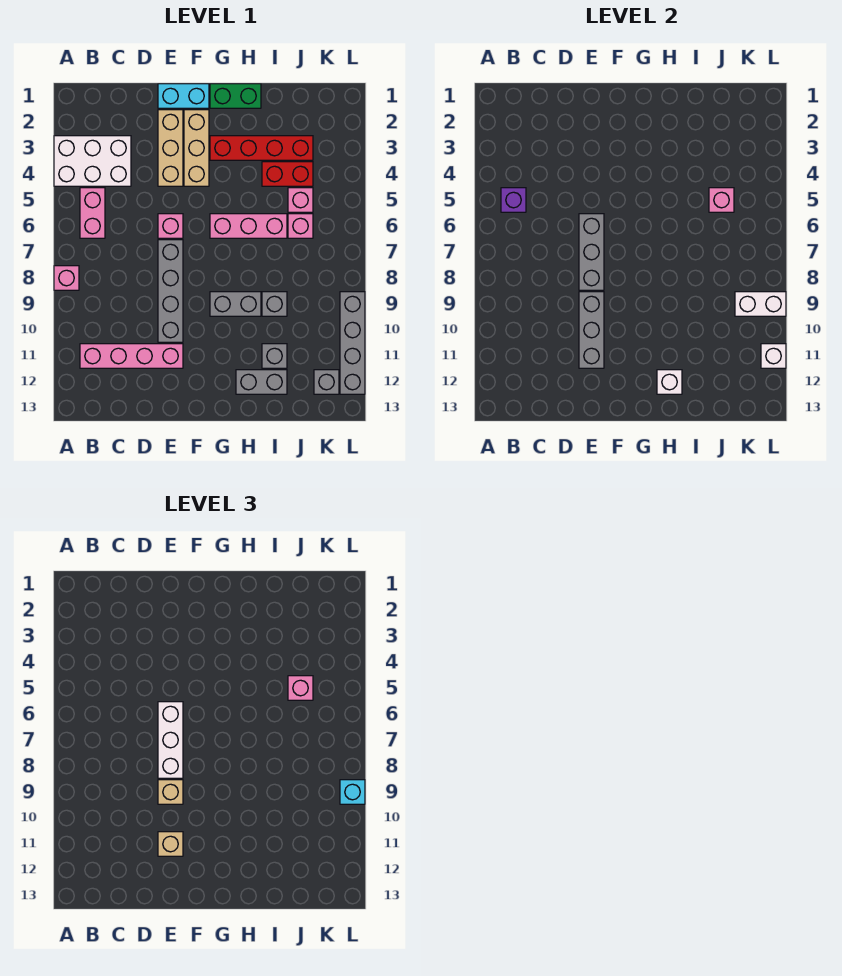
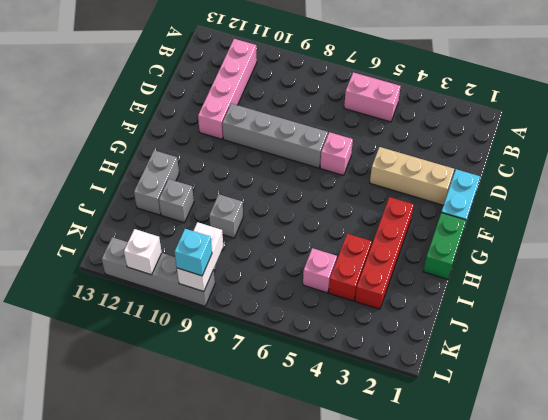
none -> white brick A3:C4 level 1
none -> pink brick A8 level 1
none -> tan brick F2:F4 level 1
none -> pink brick G6:I6 level 1

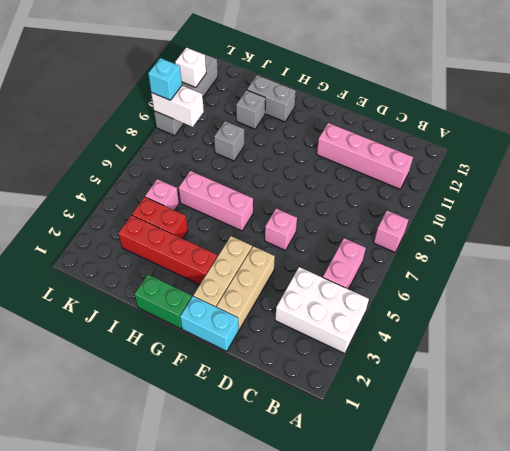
none -> grey brick E7:E10 level 1
none -> grey brick G9:H9 level 1
none -> pink brick J6 level 1
none -> grey brick K12 level 1

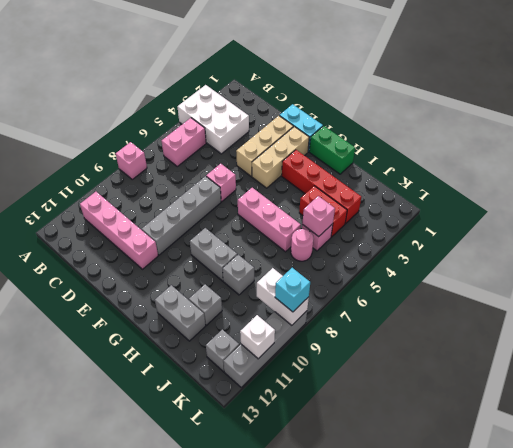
pink round brick J6 level 1 -> pink brick J6 level 1
none -> purple brick B5 level 2
none -> grey brick E6:E8 level 2
none -> grey brick E9:E11 level 2
none -> white brick H12 level 2

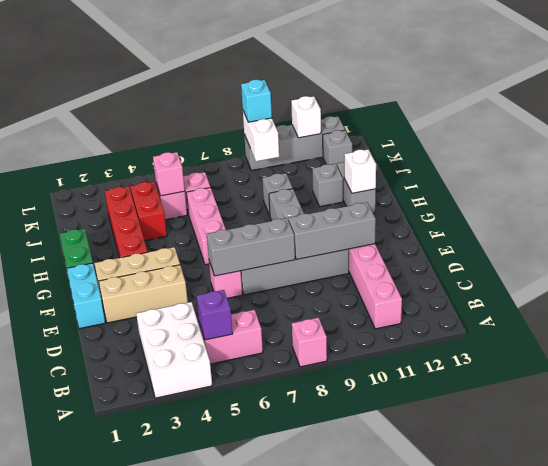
none -> white brick E6:E8 level 3
none -> tan brick E9 level 3
none -> tan brick E11 level 3
none -> pink brick J5 level 3

